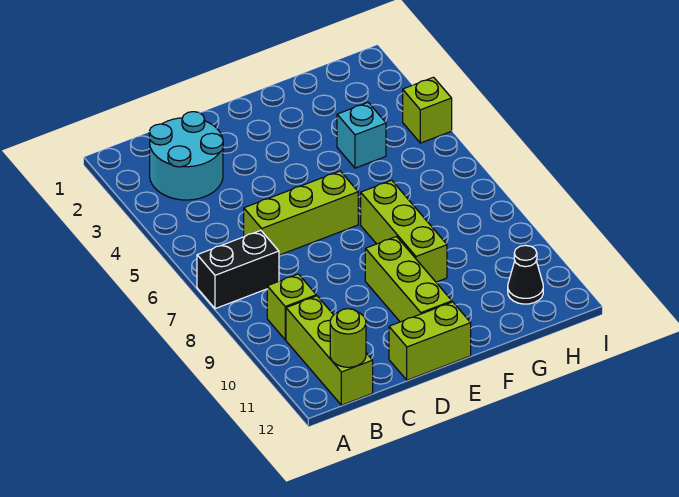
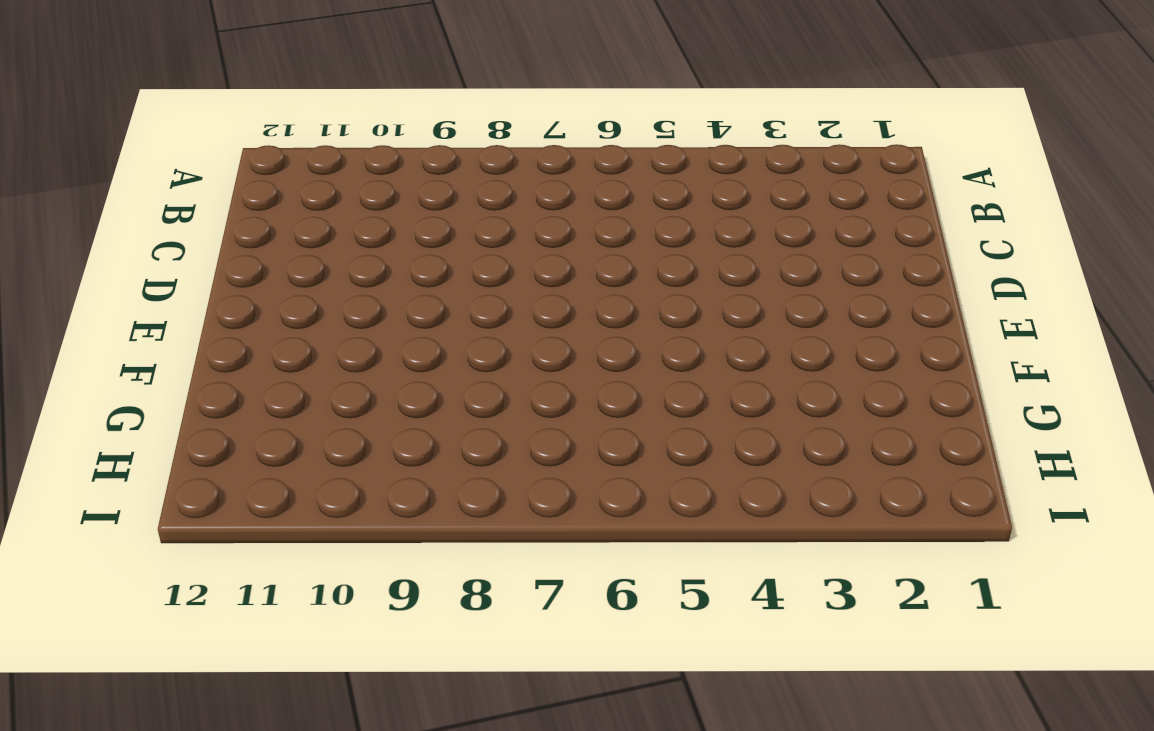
none -> black brick A7:B7 level 1
none -> cyan round brick B2:C3 level 1
none -> lime brick B9 level 1

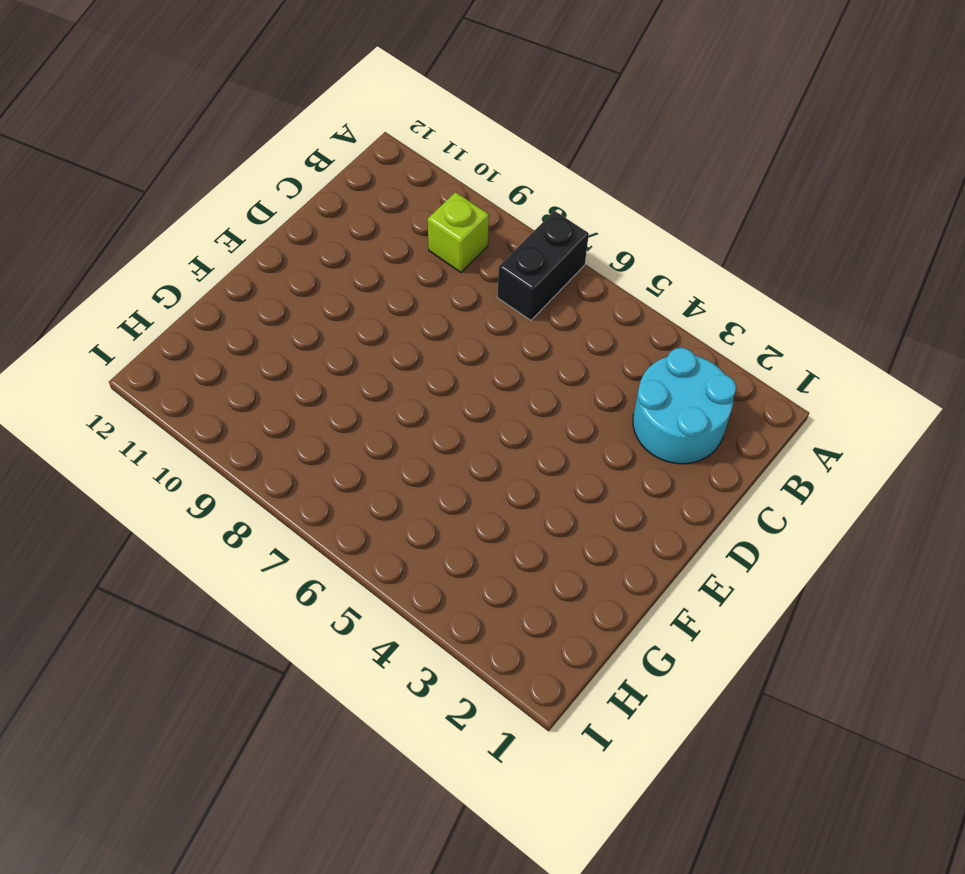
none -> lime brick B10:B12 level 1
none -> lime brick C6:E6 level 1
none -> lime brick D12:E12 level 1

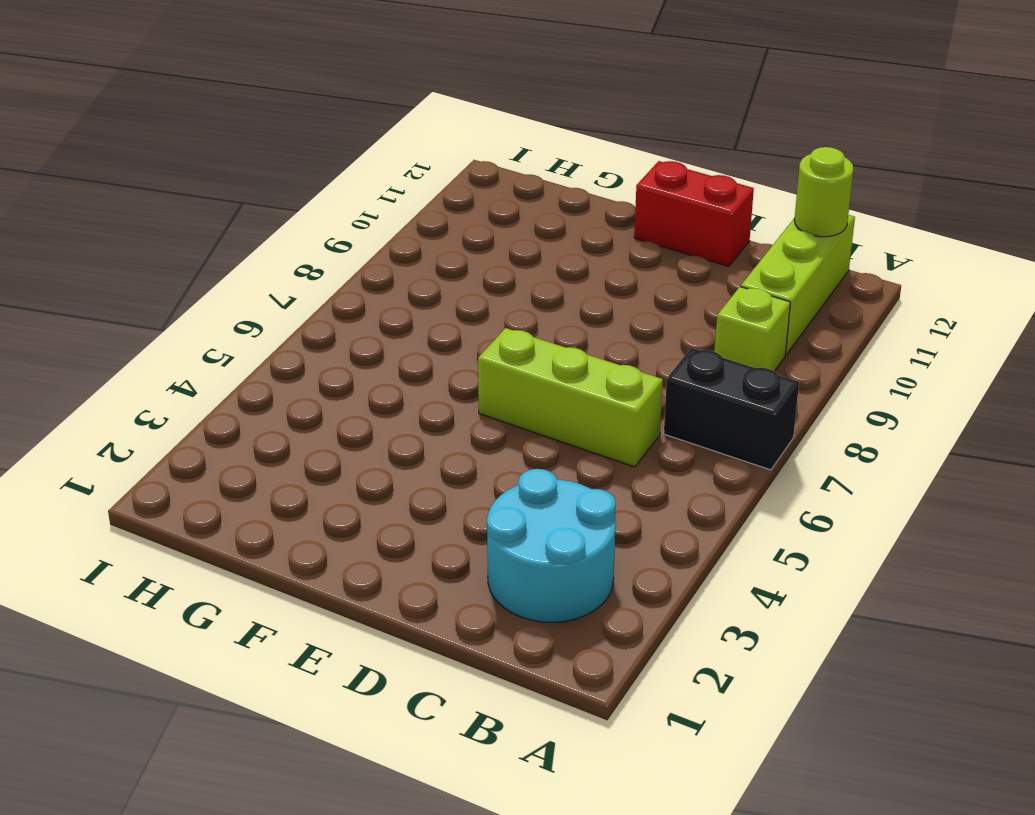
red brick D12:E12 level 1 -> lime brick D12:E12 level 1
none -> lime brick E9:E11 level 1
none -> lime brick F7:F9 level 1
none -> cyan brick G4 level 1

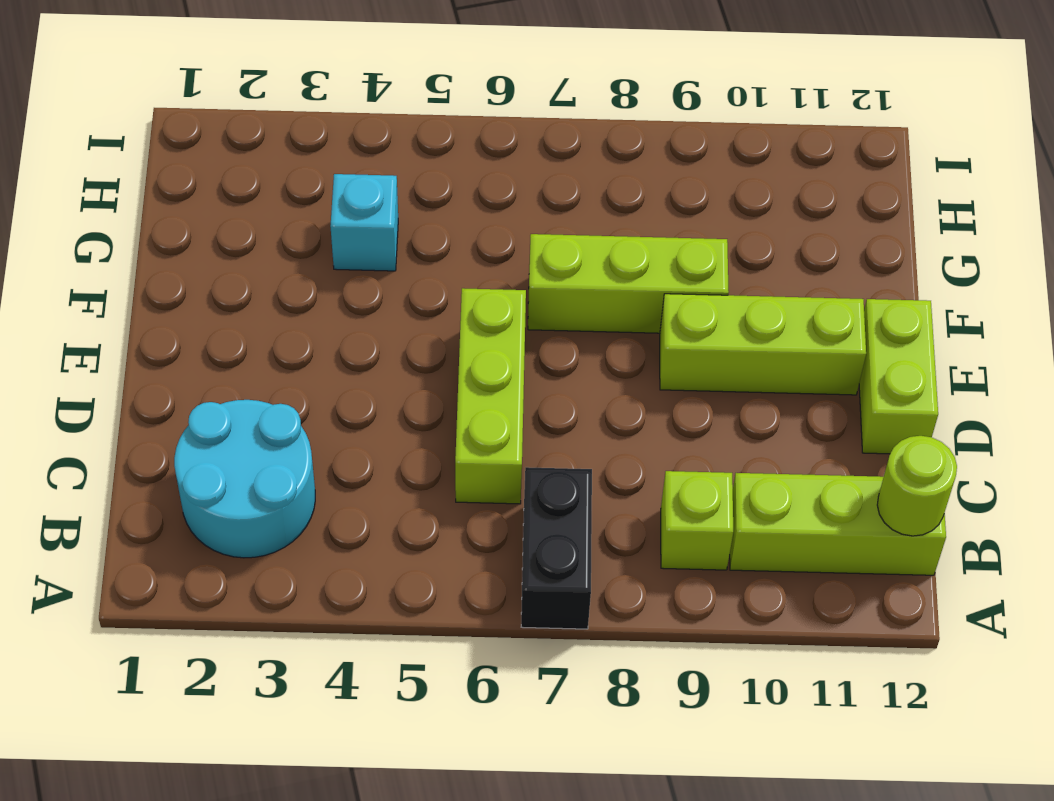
none -> black cone H11 level 1
none -> lime brick I4 level 1

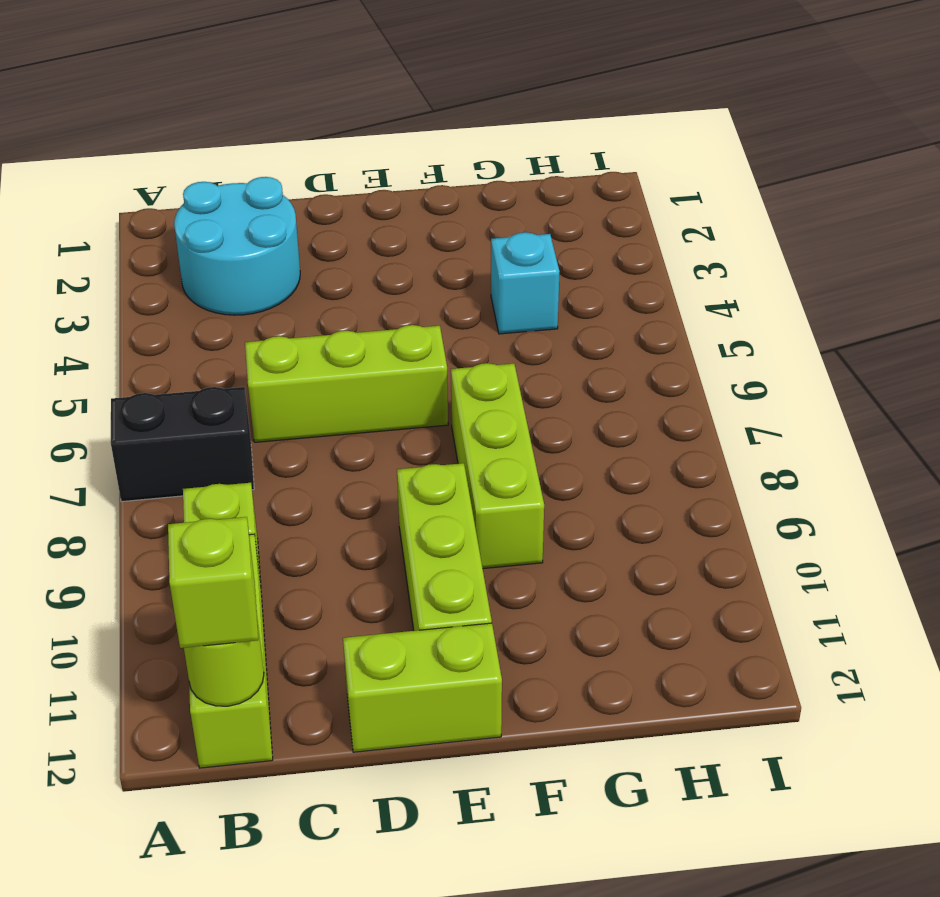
lime brick B12 level 3 -> lime brick I4 level 1
none -> black cone H11 level 1

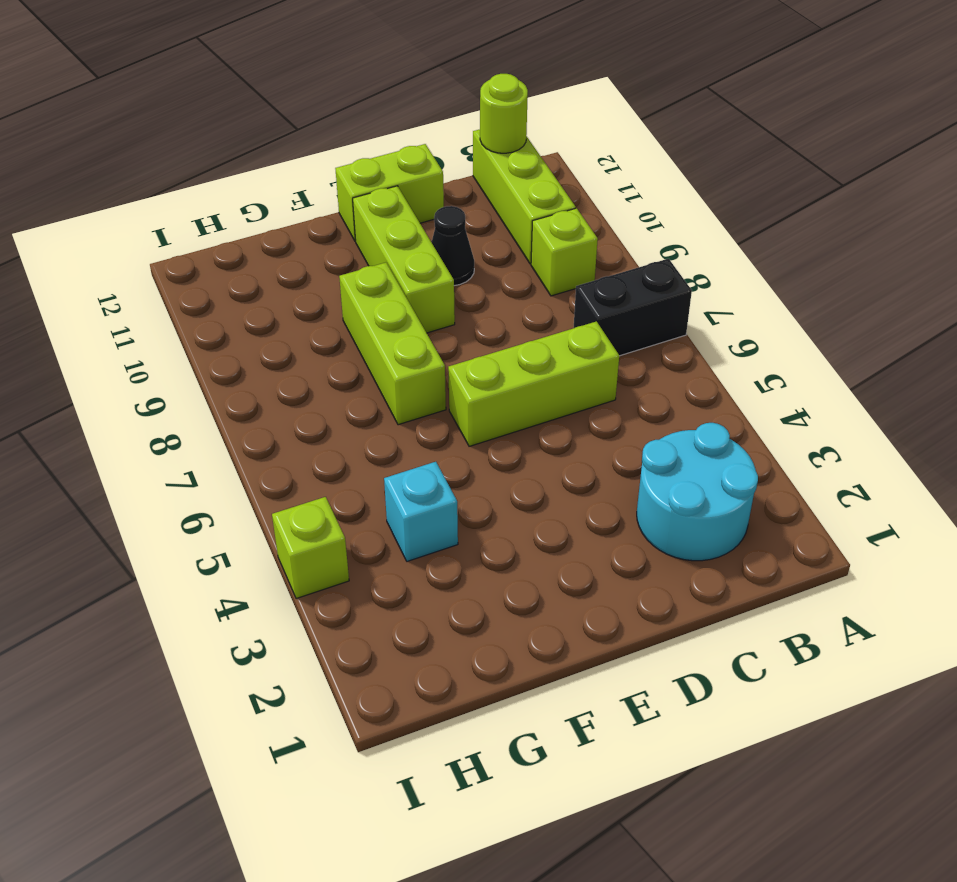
black cone D10 level 1 -> black cone H11 level 1

